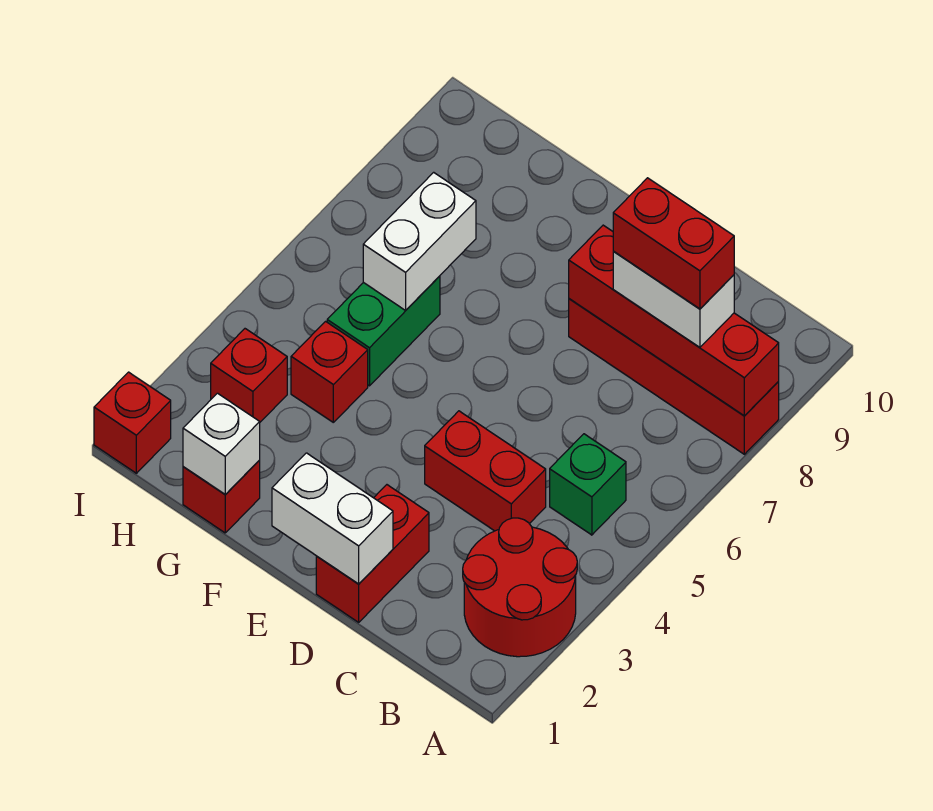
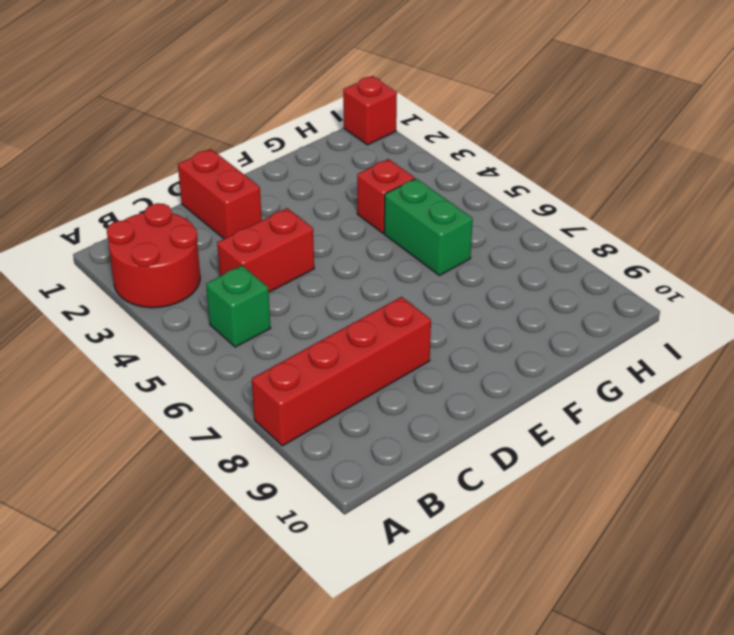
none -> red brick G1 level 1
none -> red brick H3 level 1
none -> red brick A8:D8 level 2

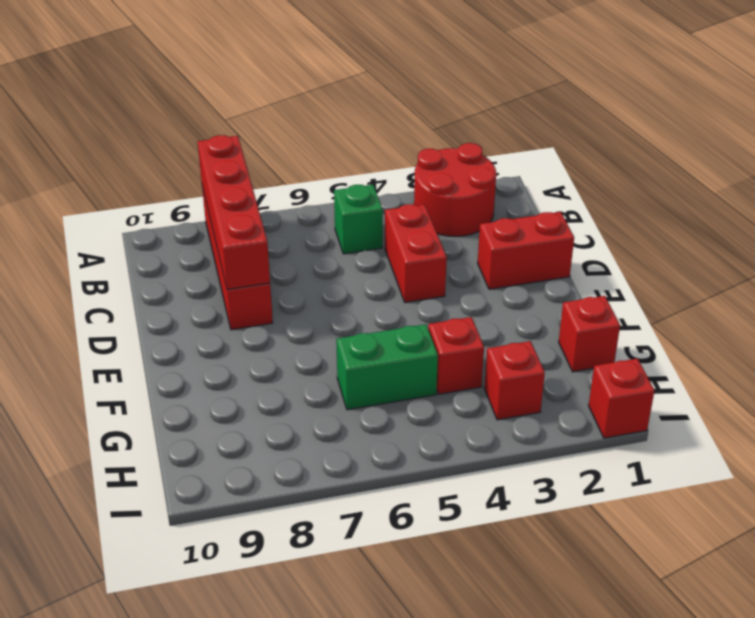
none -> white brick D1:E1 level 2
none -> white brick G1 level 2
none -> white brick G6:G7 level 2

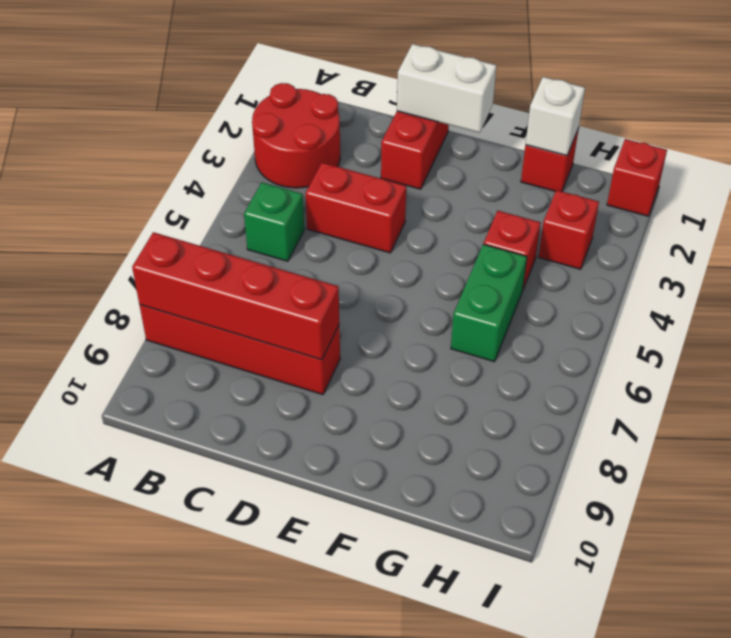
none -> white brick G6:G7 level 2
none -> white brick B8:C8 level 3
none -> red brick B8:C8 level 4

